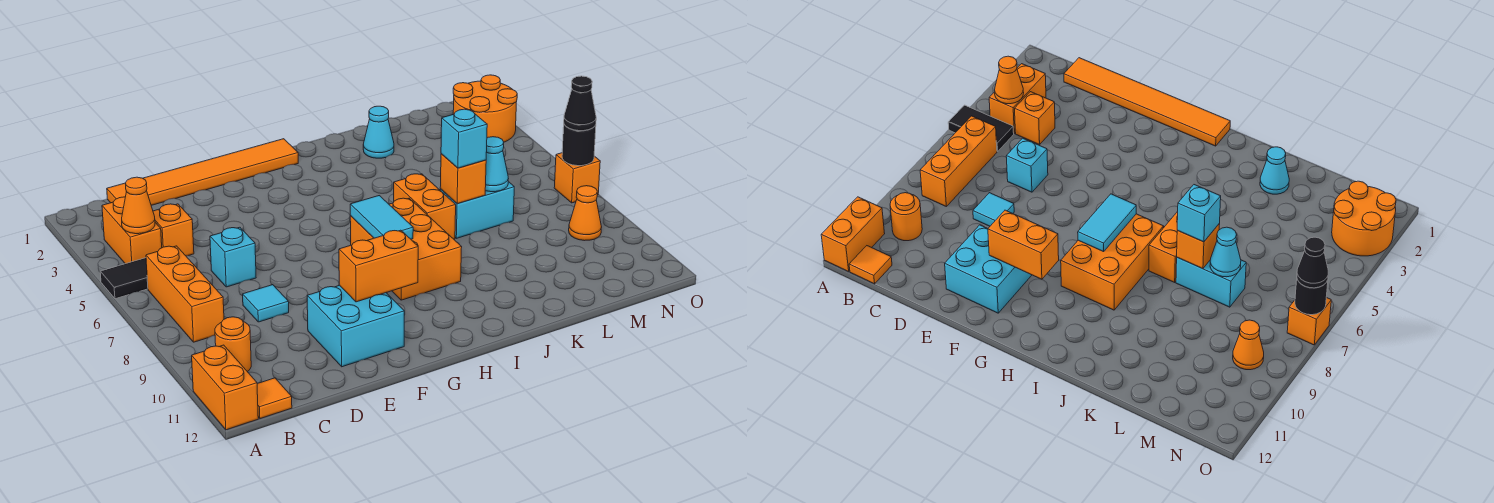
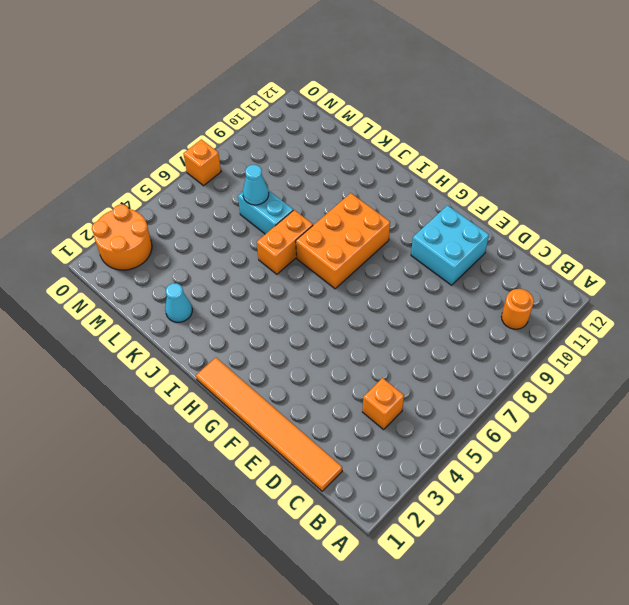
none -> black tile A5:B5 level 1
none -> orange brick A11:A12 level 1
none -> orange brick B3:B4 level 1

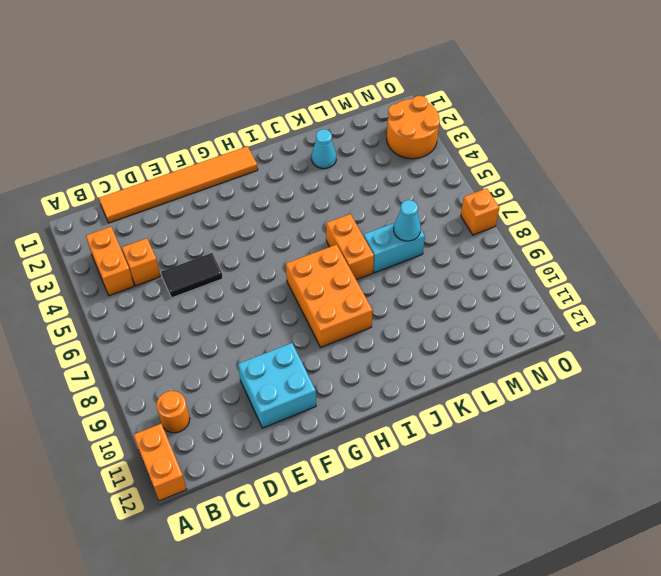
black tile D5:E5 level 1 -> black tile A5:B5 level 1
none -> orange brick B6:B8 level 1
none -> orange tile B12 level 1
none -> cyan brick D6 level 1

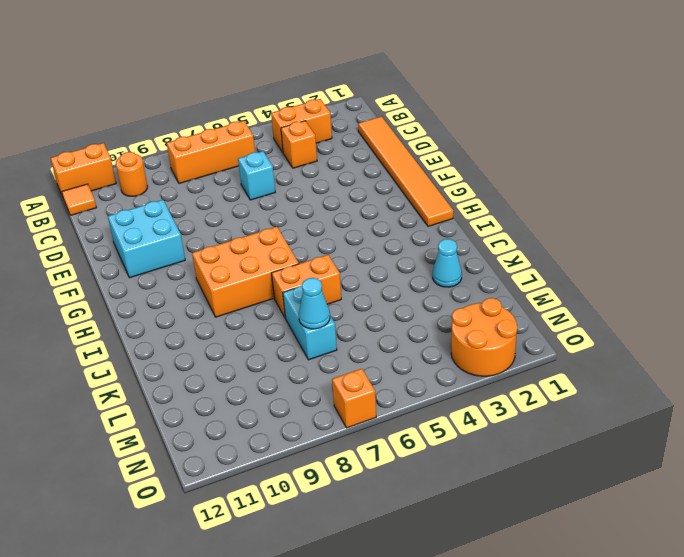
none -> black tile A5:B5 level 1
none -> cyan tile D8 level 1
none -> orange cone N9 level 1

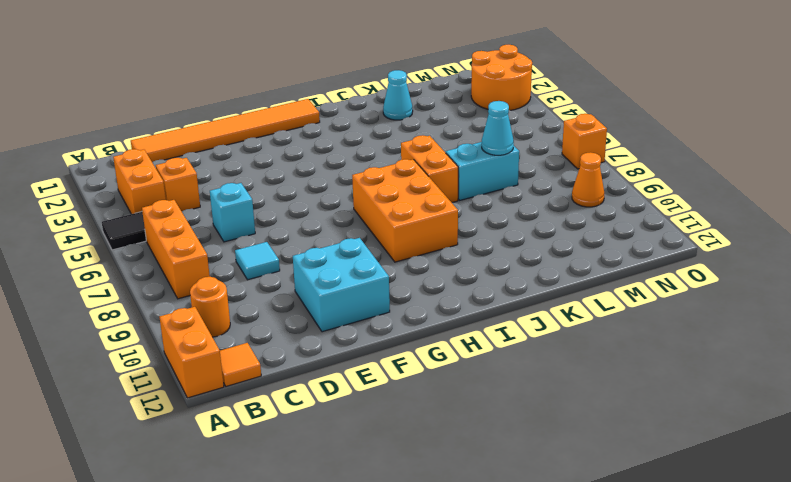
none -> orange cone B4 level 2
none -> orange brick F10:G10 level 2
none -> cyan tile H7:H8 level 2

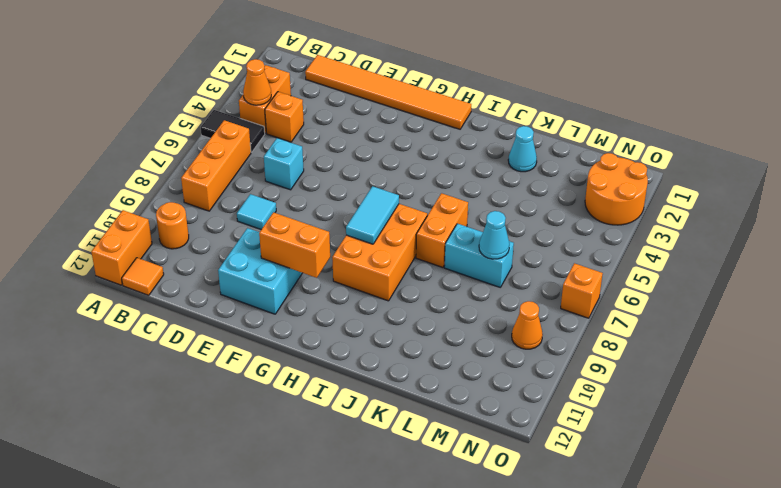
none -> orange brick K7 level 2
none -> black round brick O7 level 2
none -> cyan brick K7 level 3

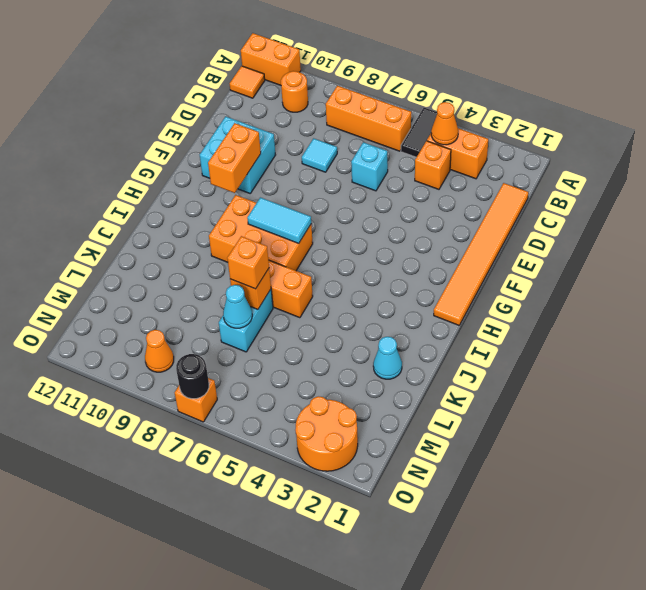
orange brick K7 level 3 -> cyan brick K7 level 3
none -> black cone O7 level 3

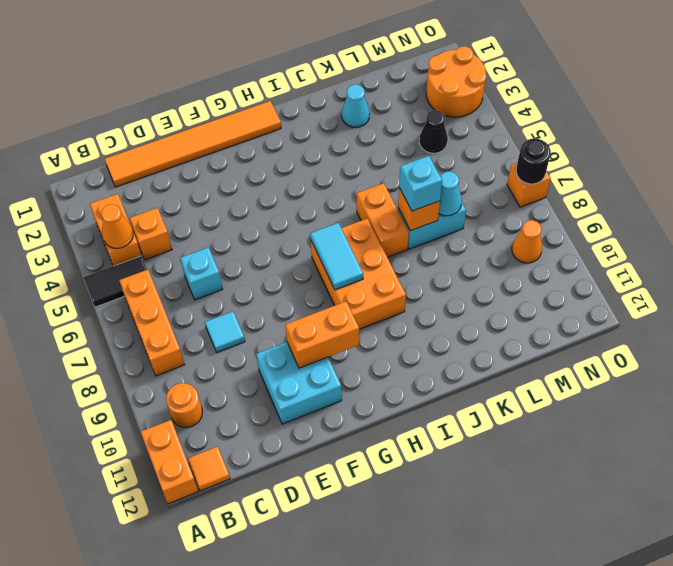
black cone M4 level 1 -> black cone O7 level 3

